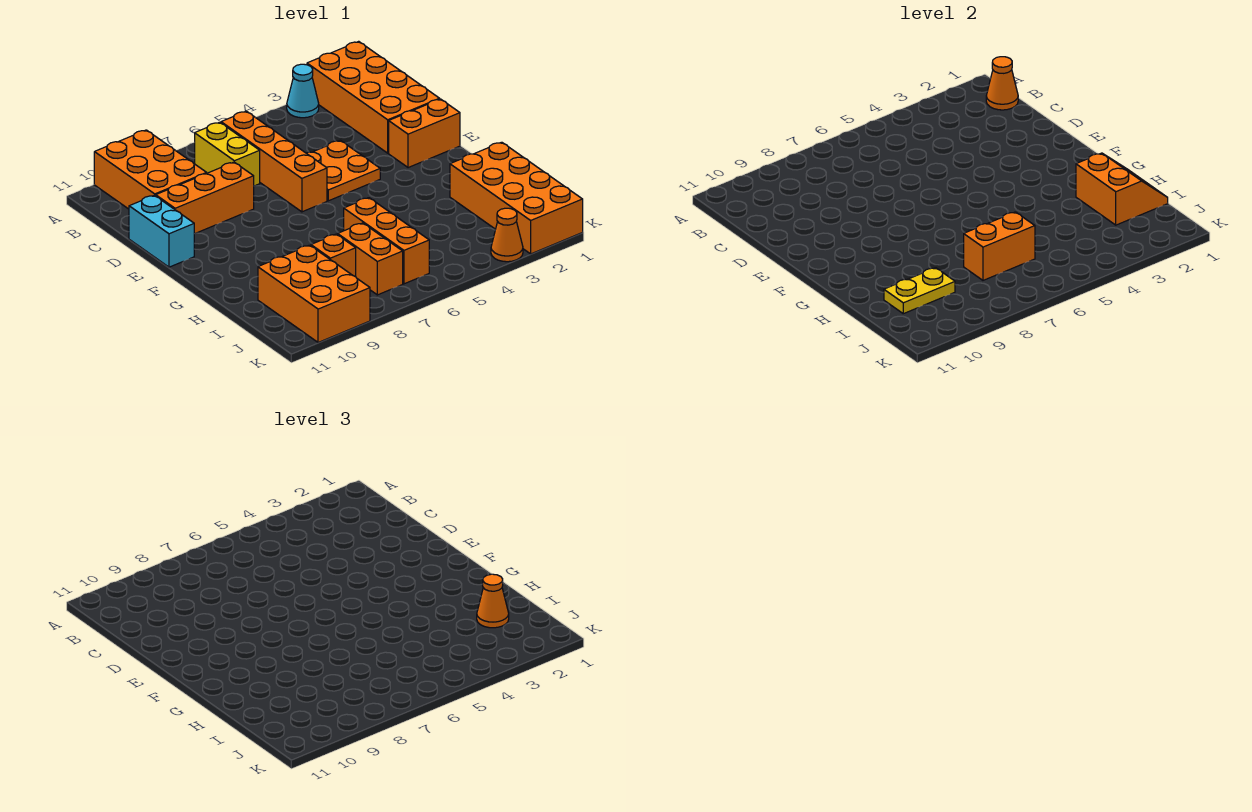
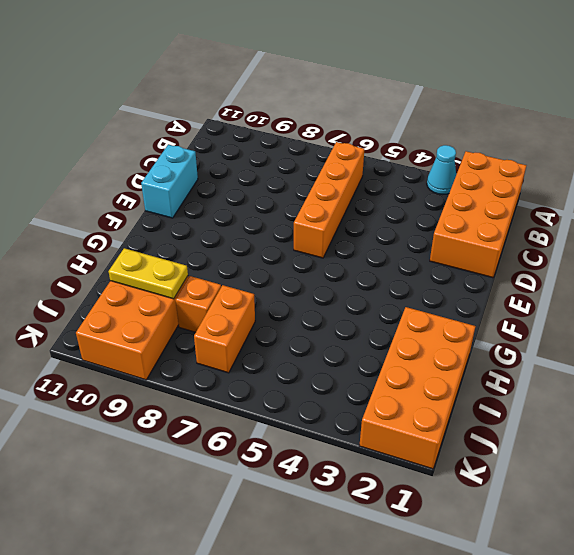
none -> orange brick A9:C10 level 1
none -> yellow brick B7:C7 level 1
none -> orange plate D4:E5 level 1

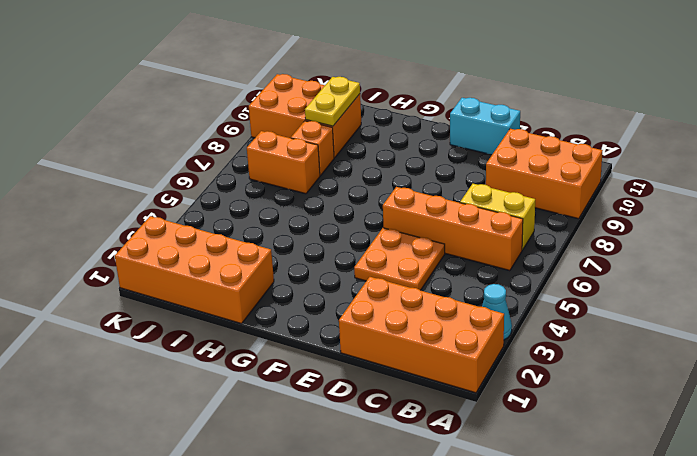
none -> orange brick D8:D10 level 1
none -> orange brick E1:E2 level 1
none -> orange brick H6:J6 level 1

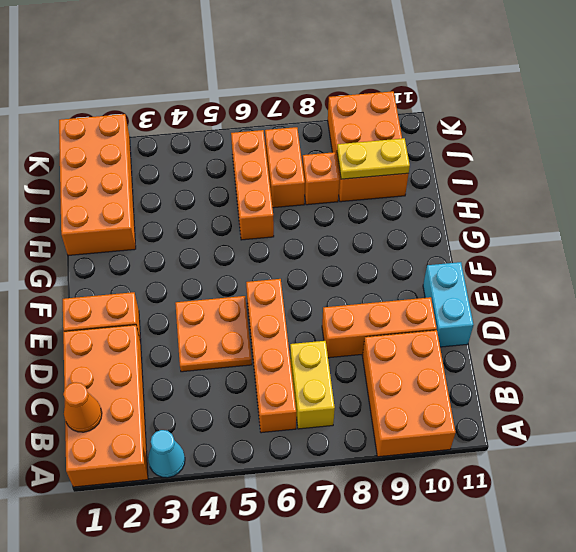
none -> orange cone K3 level 1
none -> orange slope H1:I2 level 2 top 2
none -> orange brick I6:I7 level 2

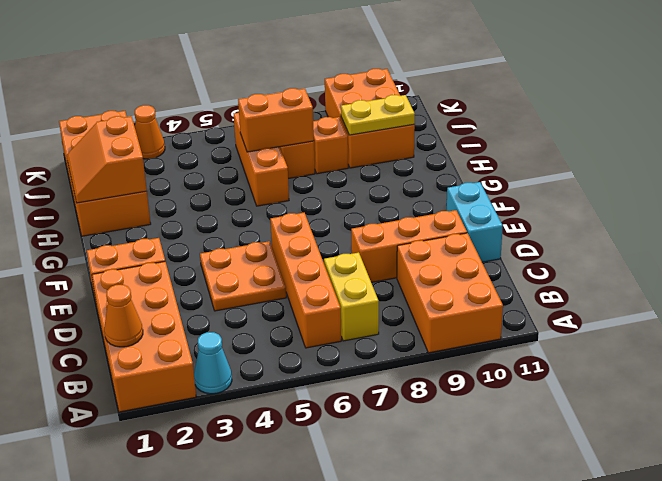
none -> orange cone I2 level 3

